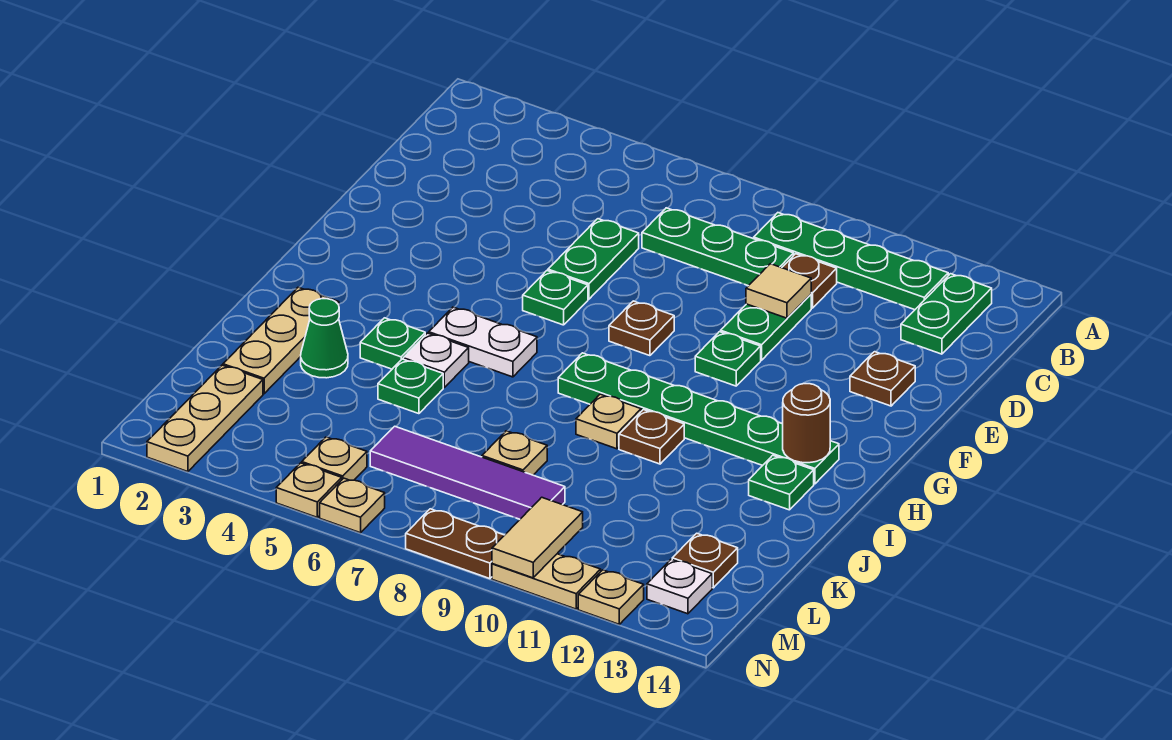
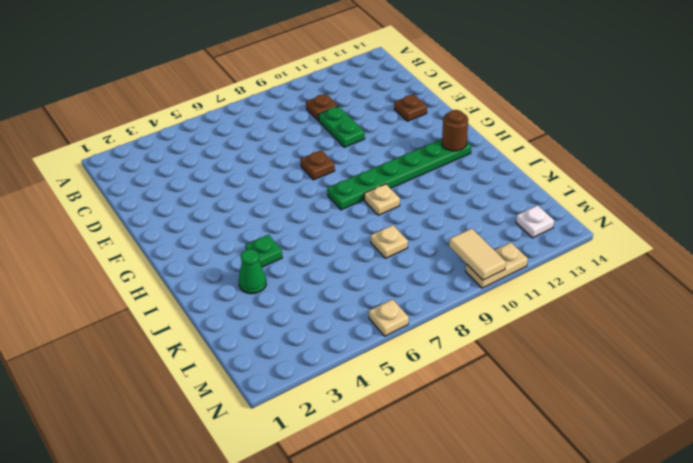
none -> green plate B9:B12 level 1
none -> green plate B13:C13 level 1
none -> green plate C7:C9 level 1
none -> green plate D6:E6 level 1

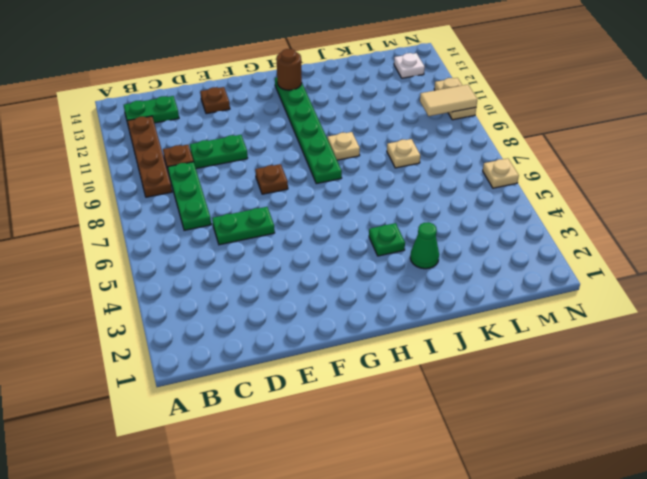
brown plate B9:B12 level 1 -> green plate B9:B12 level 1
none -> green plate F6 level 1
none -> green plate F10 level 1
none -> white plate H5:H6 level 1
none -> tan plate I2:K2 level 1

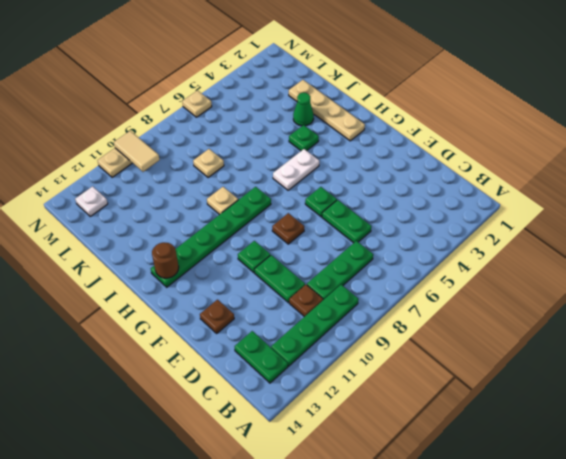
tan plate H2:K2 level 1 -> tan plate I2:K2 level 1
none -> white plate I5 level 1
none -> brown plate I10 level 1
none -> green plate I13 level 1
none -> green plate J5 level 1

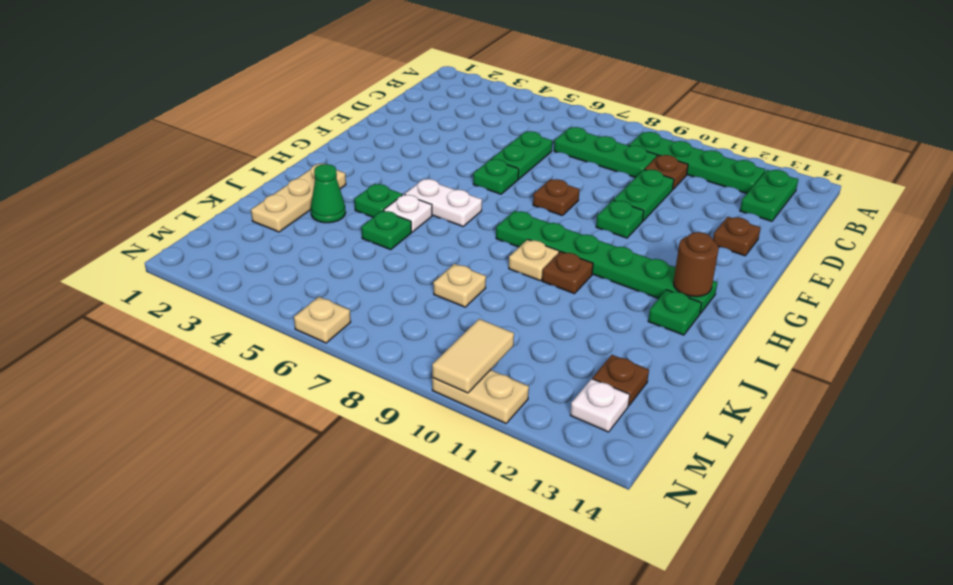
none -> tan plate L2:N2 level 1
none -> purple tile L6:L9 level 1
none -> tan plate M5 level 1
none -> tan plate N5 level 1

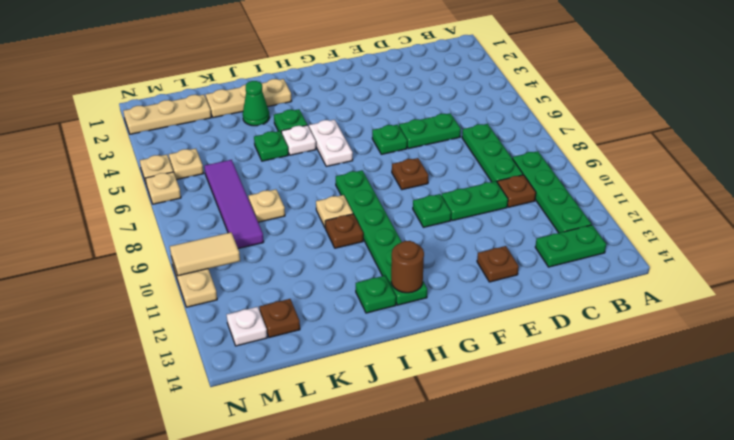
none -> brown plate N8:N9 level 1
none -> tan plate N12 level 1
none -> tan tile D10 level 2

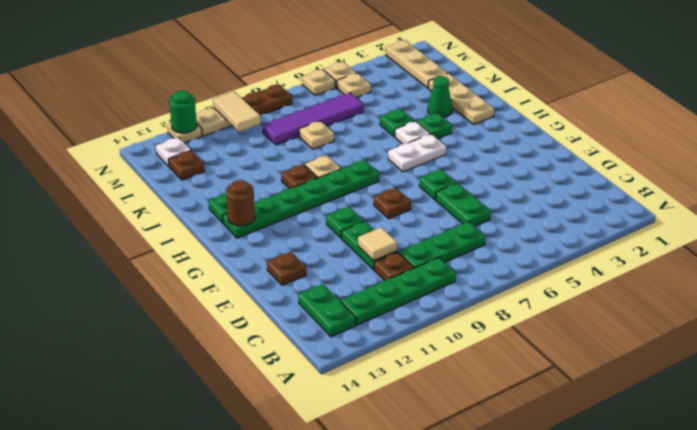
green round brick N12 level 2 -> none

